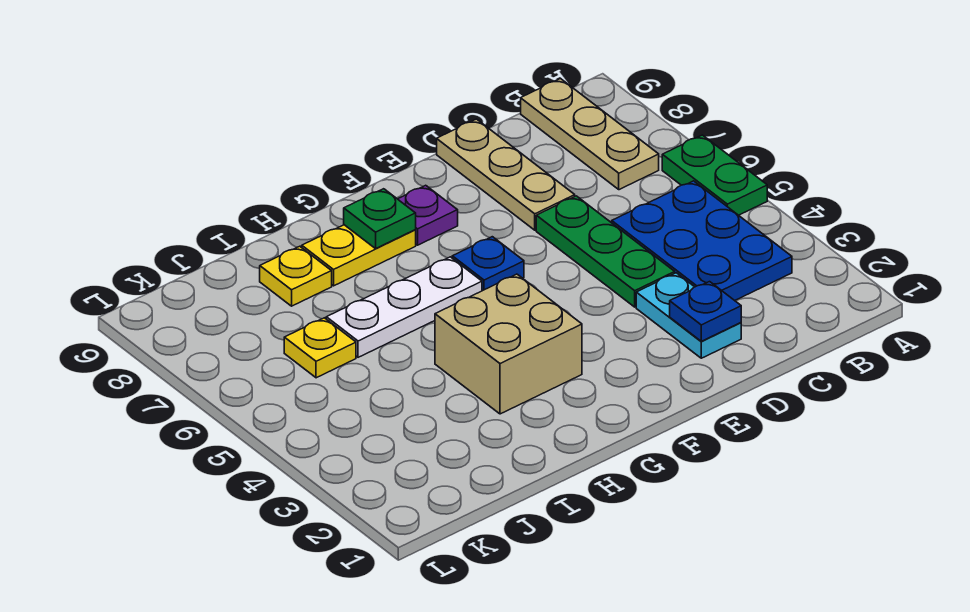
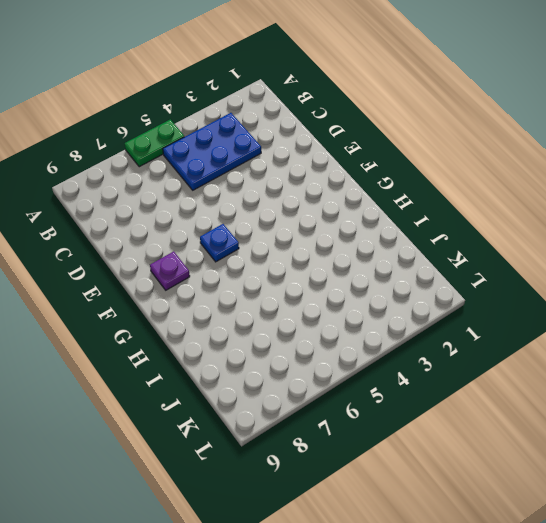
none -> tan plate B7:B9 level 1
none -> cyan plate D2:D3 level 1
none -> green plate D4:D6 level 1

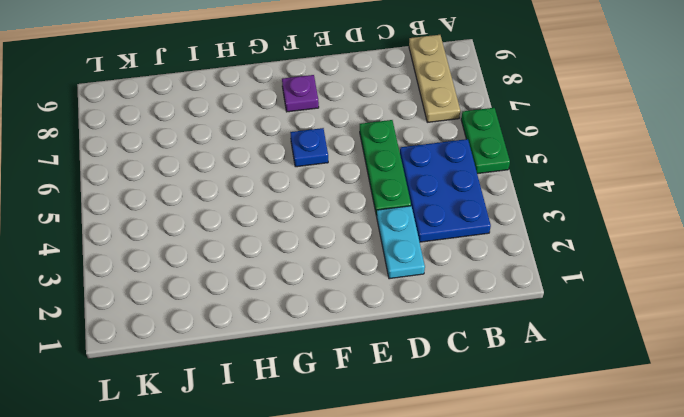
none -> tan plate D7:D9 level 1
none -> tan brick G3:H4 level 1
none -> white plate G6:I6 level 1

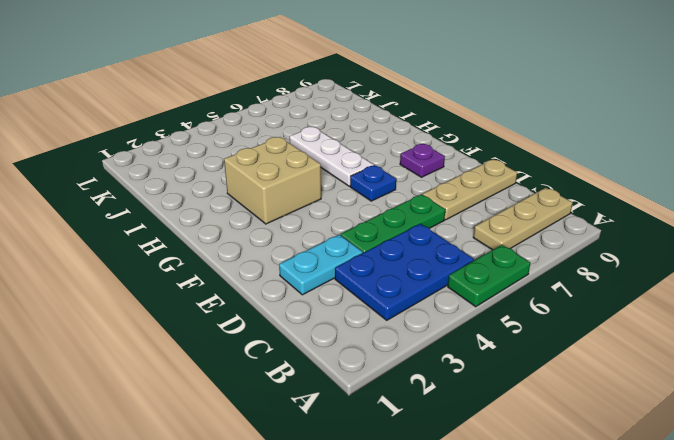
none -> yellow plate G8:H8 level 1
none -> yellow plate I8 level 1
none -> yellow plate J6 level 1

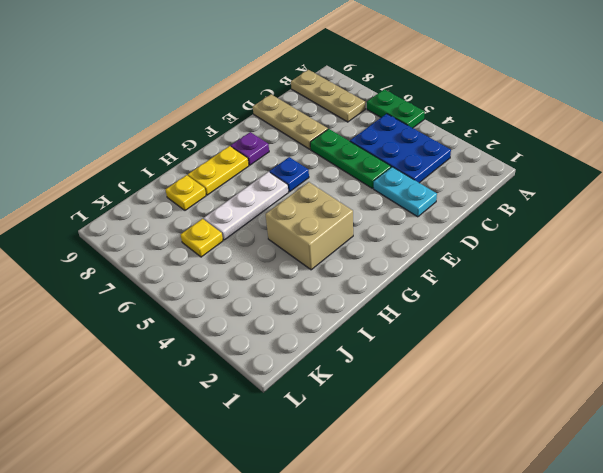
none -> blue plate D2 level 2
none -> green plate G8 level 2

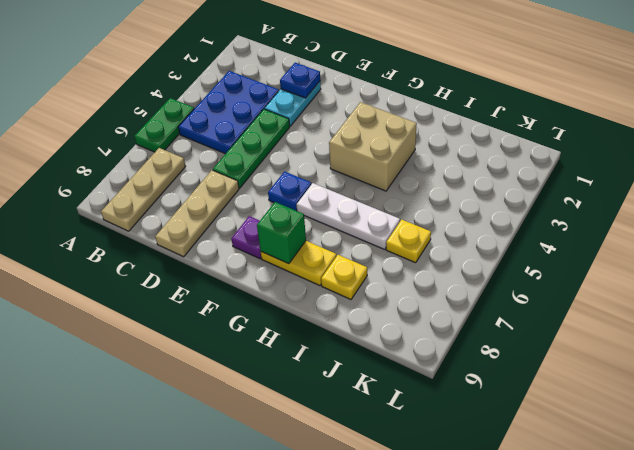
green brick G8 level 2 -> green plate G8 level 2

